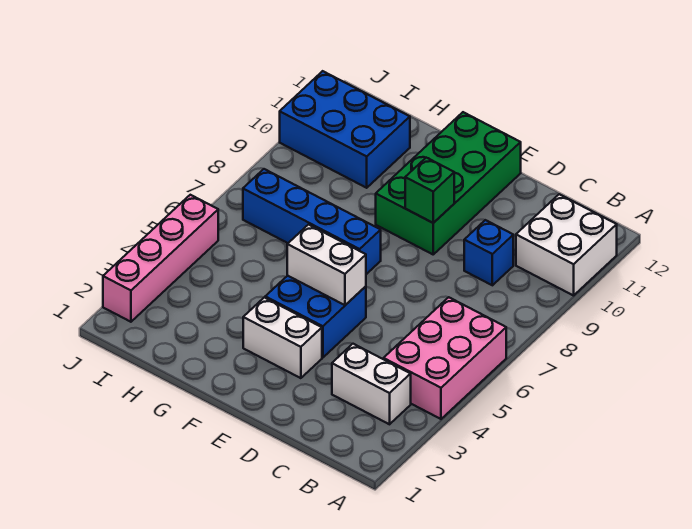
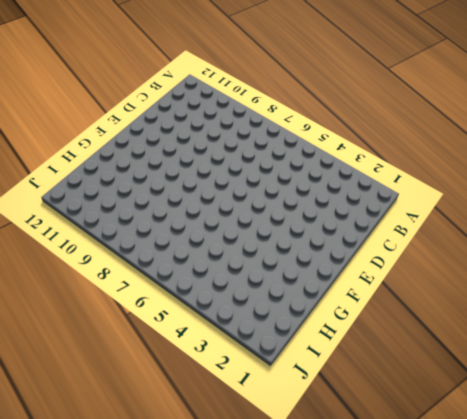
none -> pink brick A4:B6 level 1
none -> white brick A10:B11 level 1
none -> white brick B3:C3 level 1

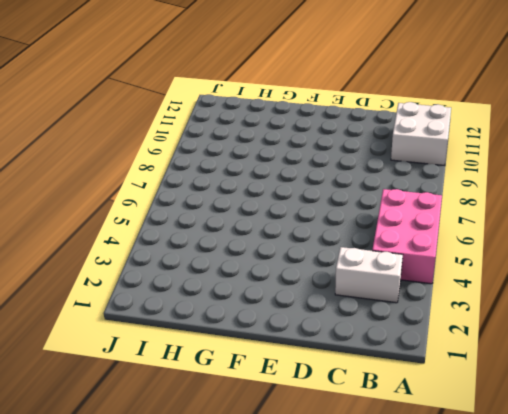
none -> blue brick C9 level 1
none -> white brick E3:F3 level 1
none -> blue brick E4:F5 level 1

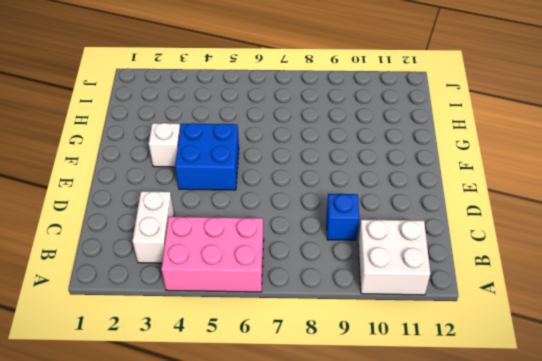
white brick F3 level 1 -> white brick E3:F3 level 1
none -> green brick E9:F12 level 1
none -> blue brick F7:I7 level 1
none -> blue brick H10:J11 level 1

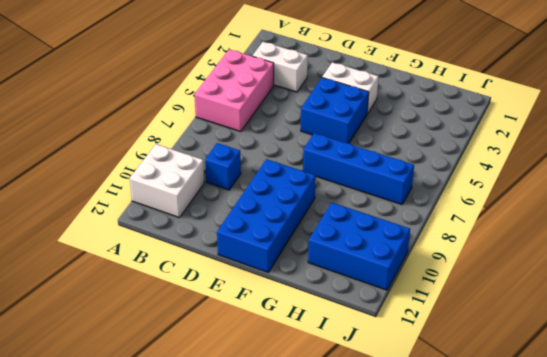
blue brick E9:F12 level 1 -> green brick E9:F12 level 1
none -> pink brick J2:J5 level 1
none -> white brick E5:F5 level 2
none -> green brick E9 level 2

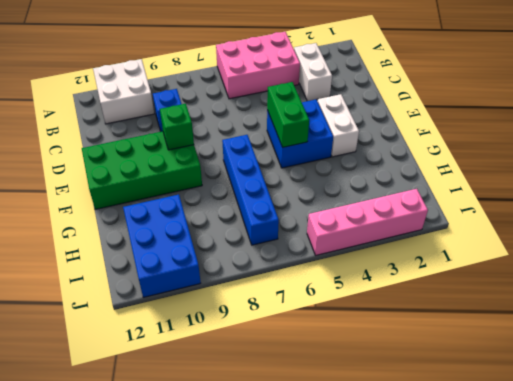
green brick E5:F5 level 2 -> white brick E5:F5 level 2

